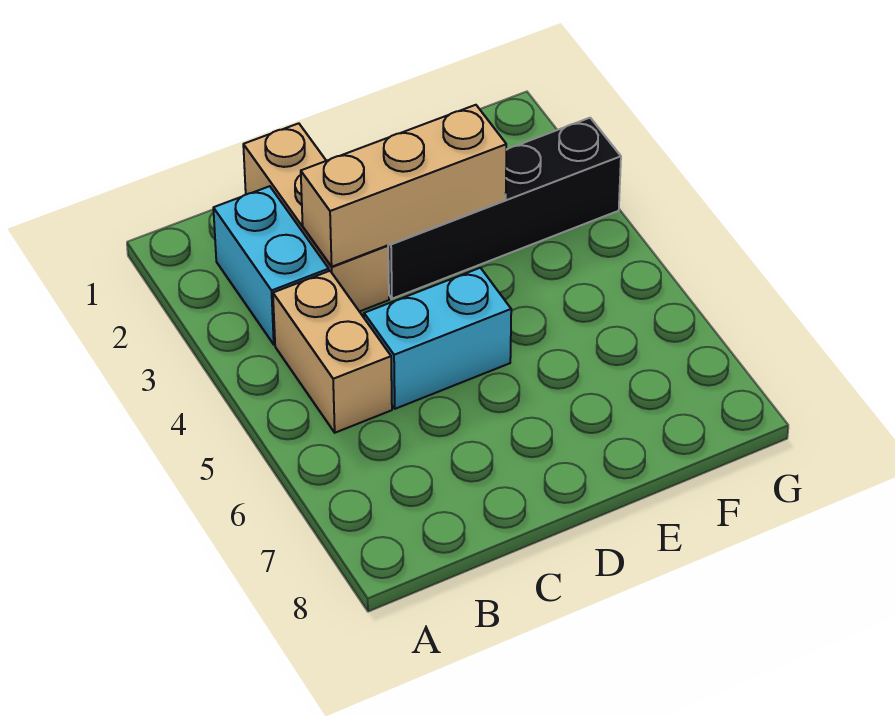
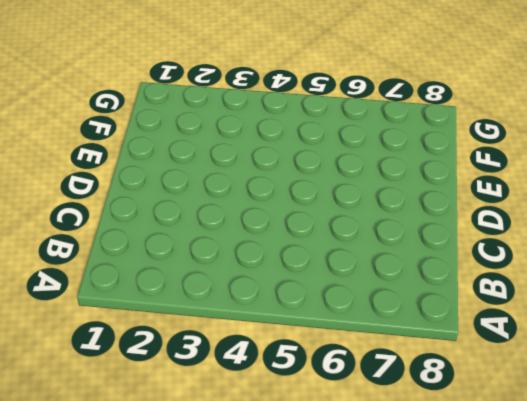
none -> cyan brick B2:B3 level 1
none -> tan brick B4:B5 level 1

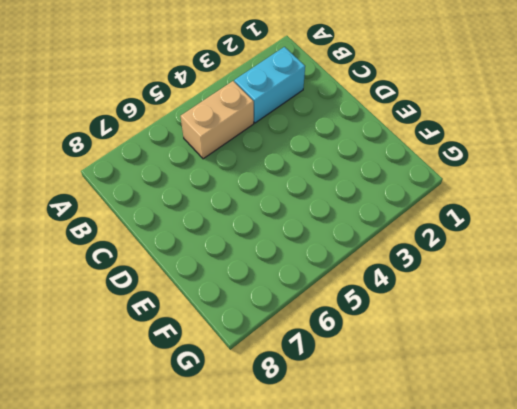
none -> tan brick C1:C3 level 1
none -> cyan brick C5:D5 level 1

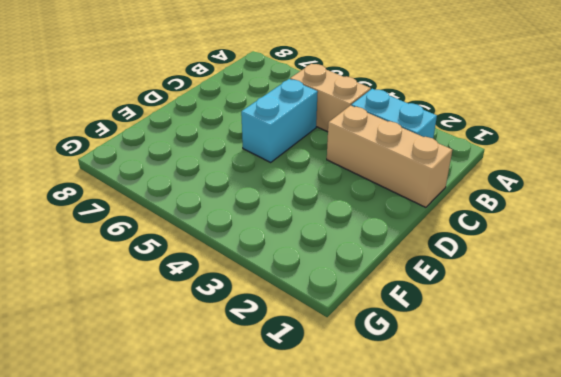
none -> black brick D3:G3 level 1
none -> tan brick C3:E3 level 2

